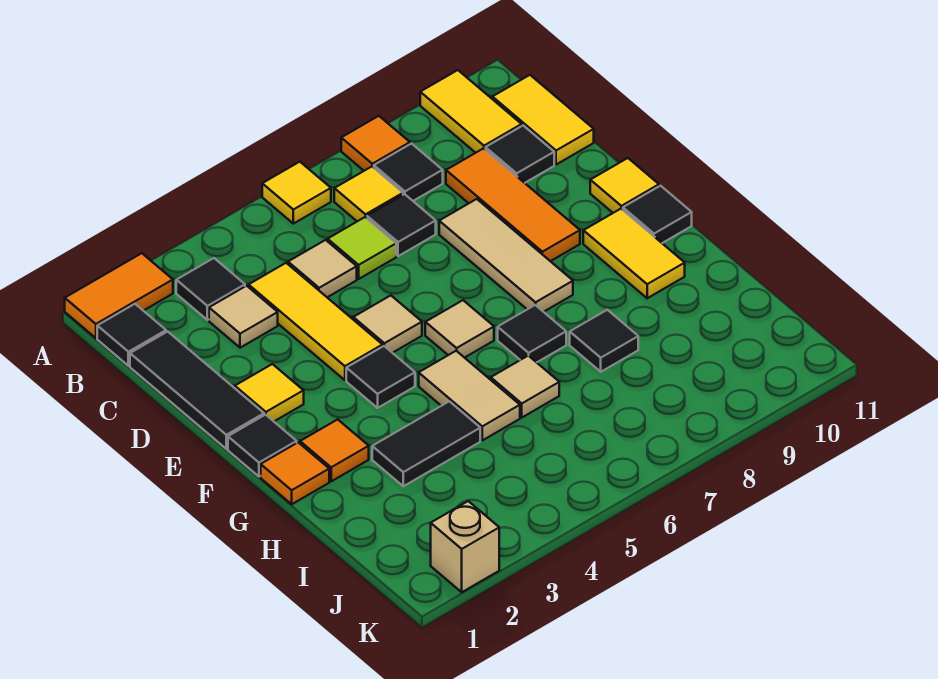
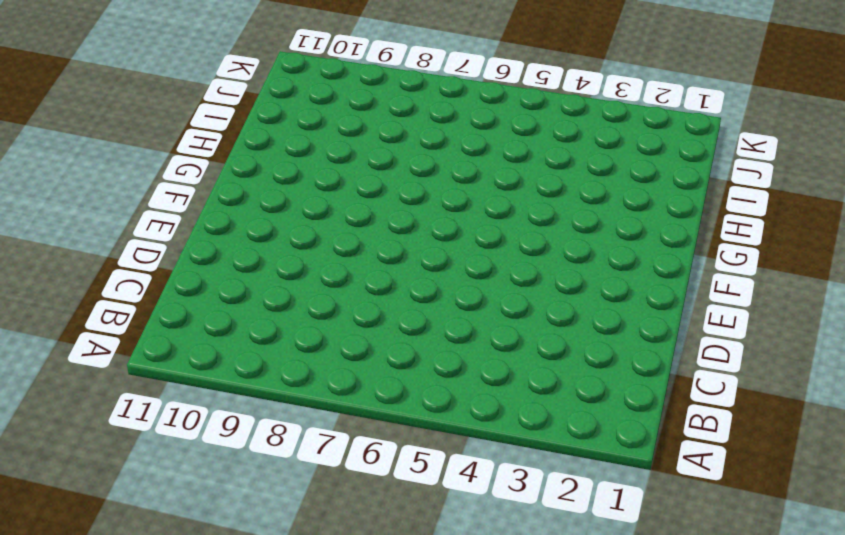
none -> orange tile A1:A2 level 1
none -> yellow tile A6 level 1
none -> orange tile A8 level 1
none -> yellow tile A10:B10 level 1

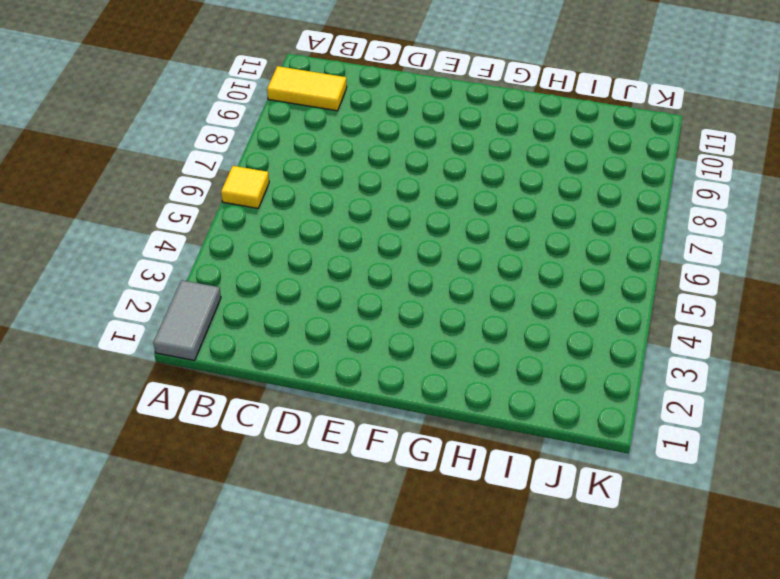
grey tile A1:A2 level 1 -> orange tile A1:A2 level 1
none -> orange tile A8 level 1
none -> black tile B1 level 1
none -> black tile B3 level 1
none -> yellow tile B7 level 1

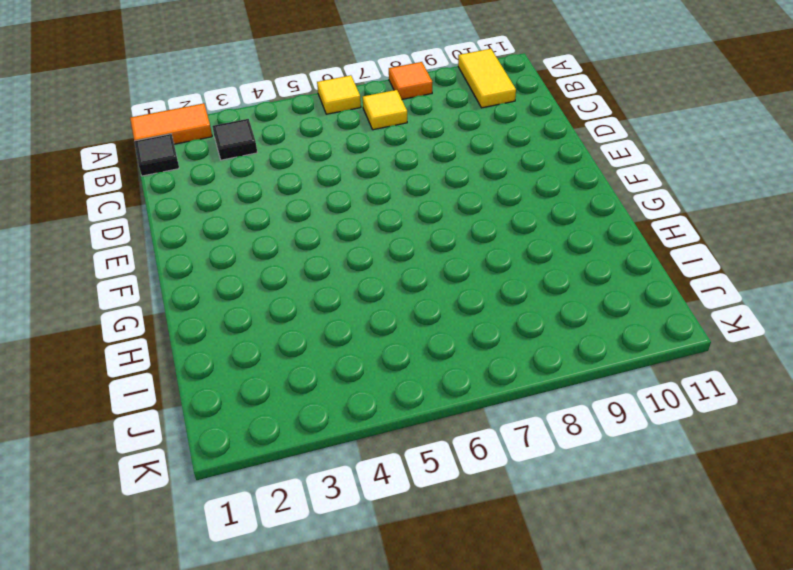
none -> black tile B8 level 1
none -> yellow tile B11:C11 level 1
none -> black tile C1:E1 level 1
none -> tan tile C3 level 1

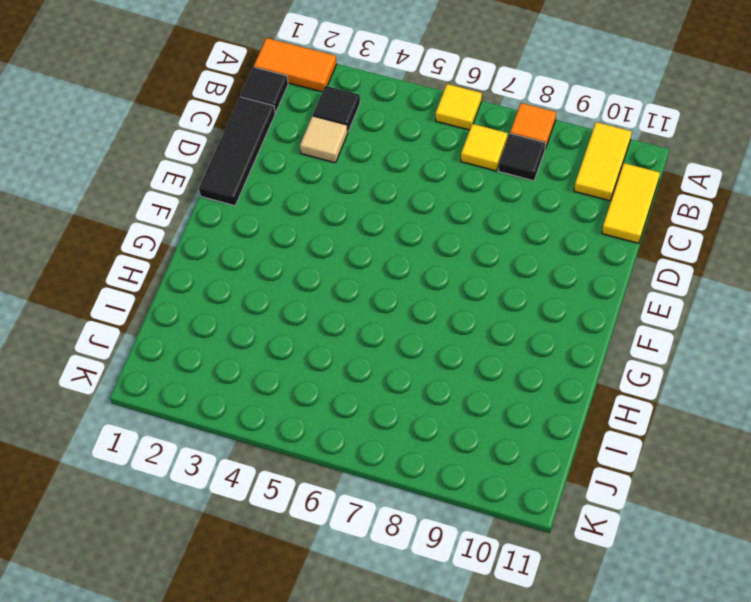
none -> yellow tile C4:E4 level 1
none -> tan tile C5 level 1
none -> lime tile C6 level 1
none -> black tile C7 level 1

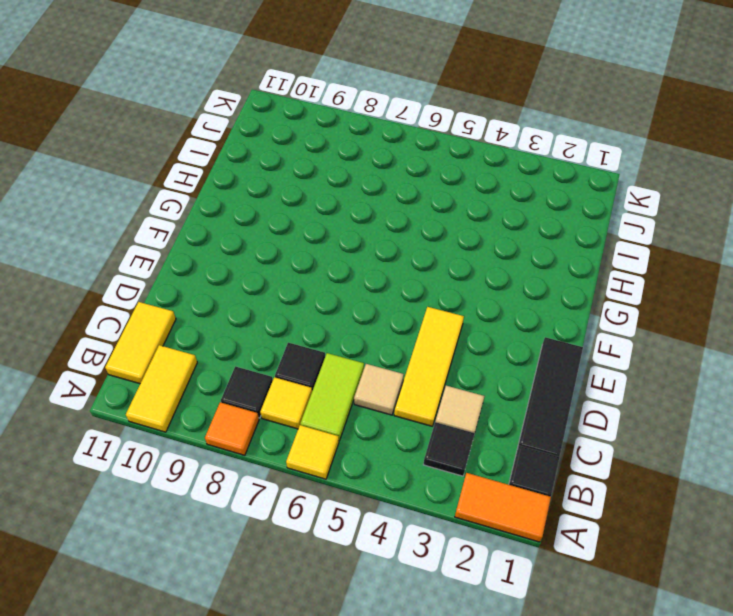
lime tile B6:C6 level 1 -> lime tile C6 level 1
none -> orange tile C9:E9 level 1
none -> black tile C10 level 1
none -> tan tile D8:F8 level 1
none -> yellow tile E2 level 1

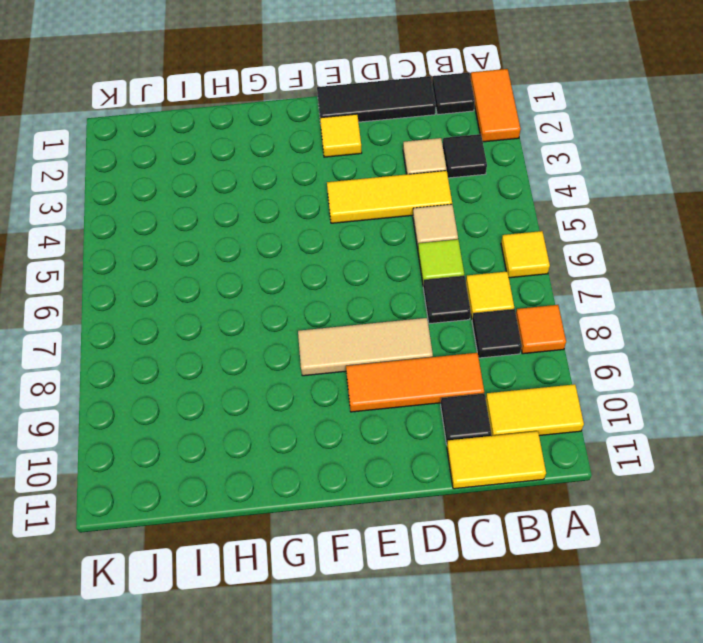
none -> tan tile E5 level 1
none -> yellow tile E11 level 1
none -> black tile F1 level 1
none -> black tile F4 level 1

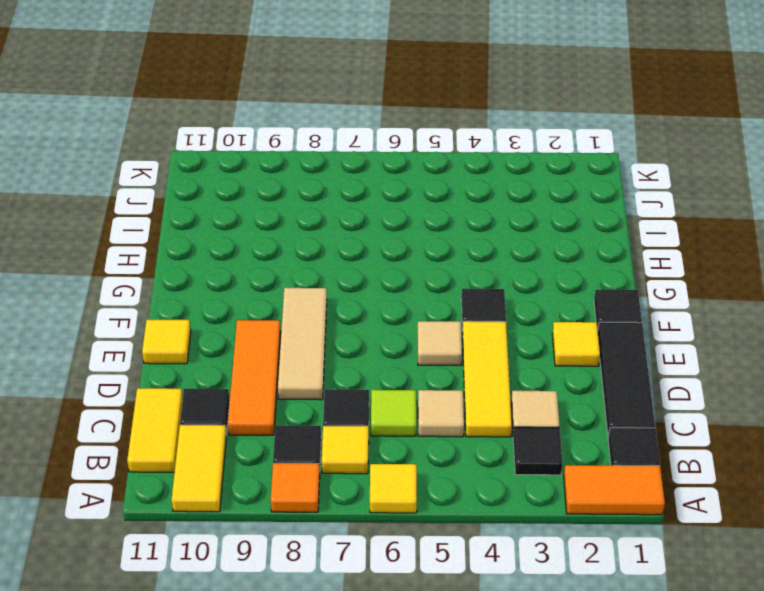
none -> tan tile F6 level 1
none -> yellow tile F10:G10 level 1
none -> black tile F11 level 1
none -> orange tile G1 level 1

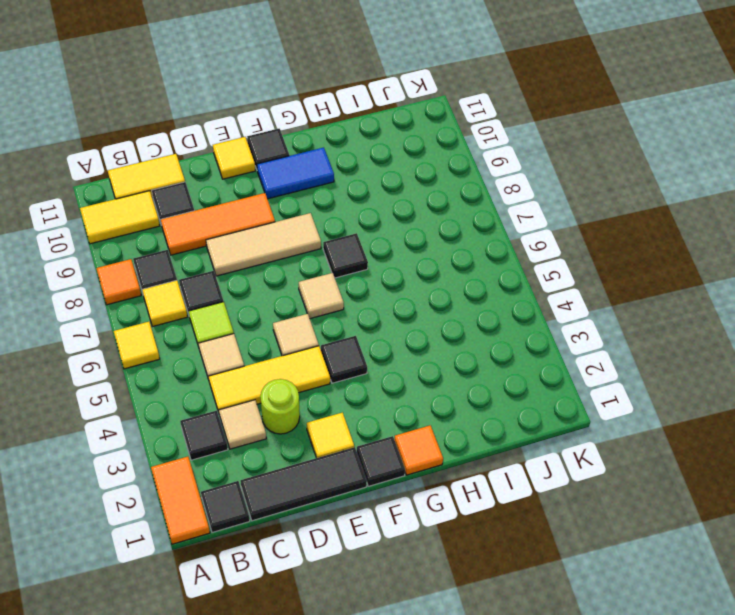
lime round brick D3 level 1 -> none
blue tile F10:G10 level 1 -> yellow tile F10:G10 level 1
none -> orange tile G2 level 1
none -> tan tile G5:H5 level 1
none -> black tile H3:H4 level 1
none -> tan tile H6 level 1

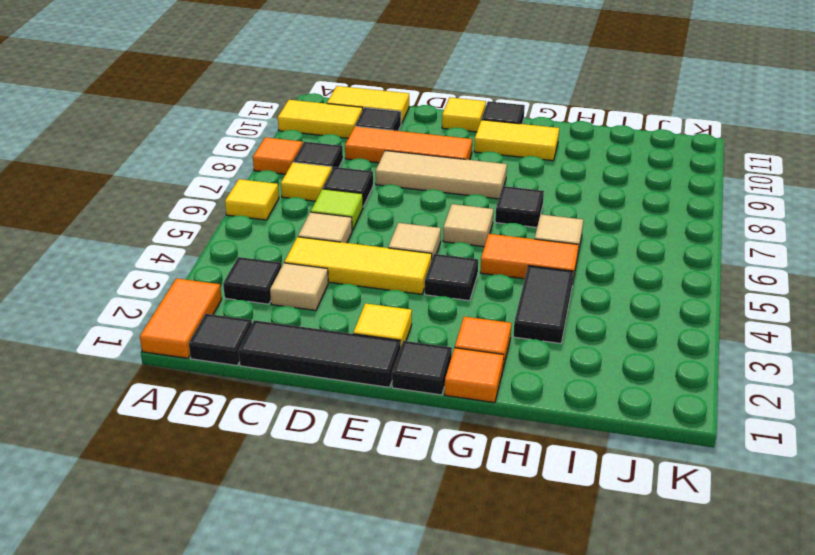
orange tile G5:H5 level 1 -> tan tile G5:H5 level 1
none -> black tile H8 level 1
none -> tan brick K2 level 1

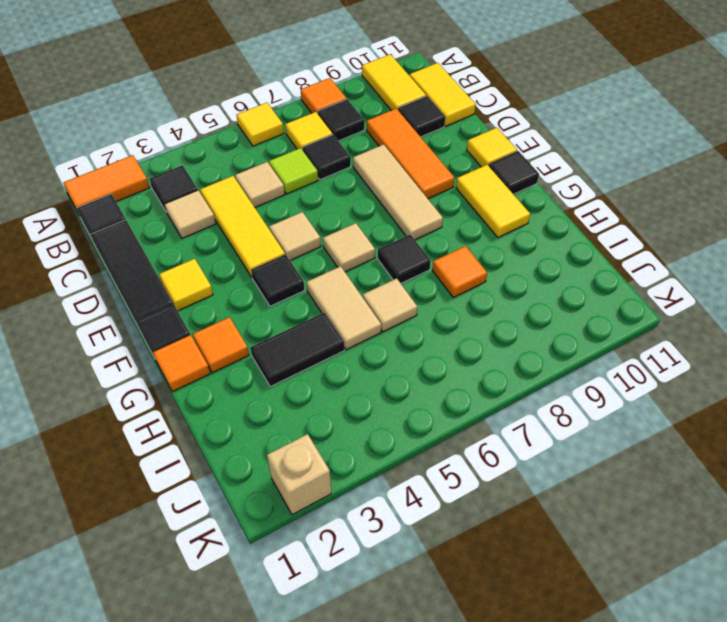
orange tile H8 level 1 -> black tile H8 level 1

